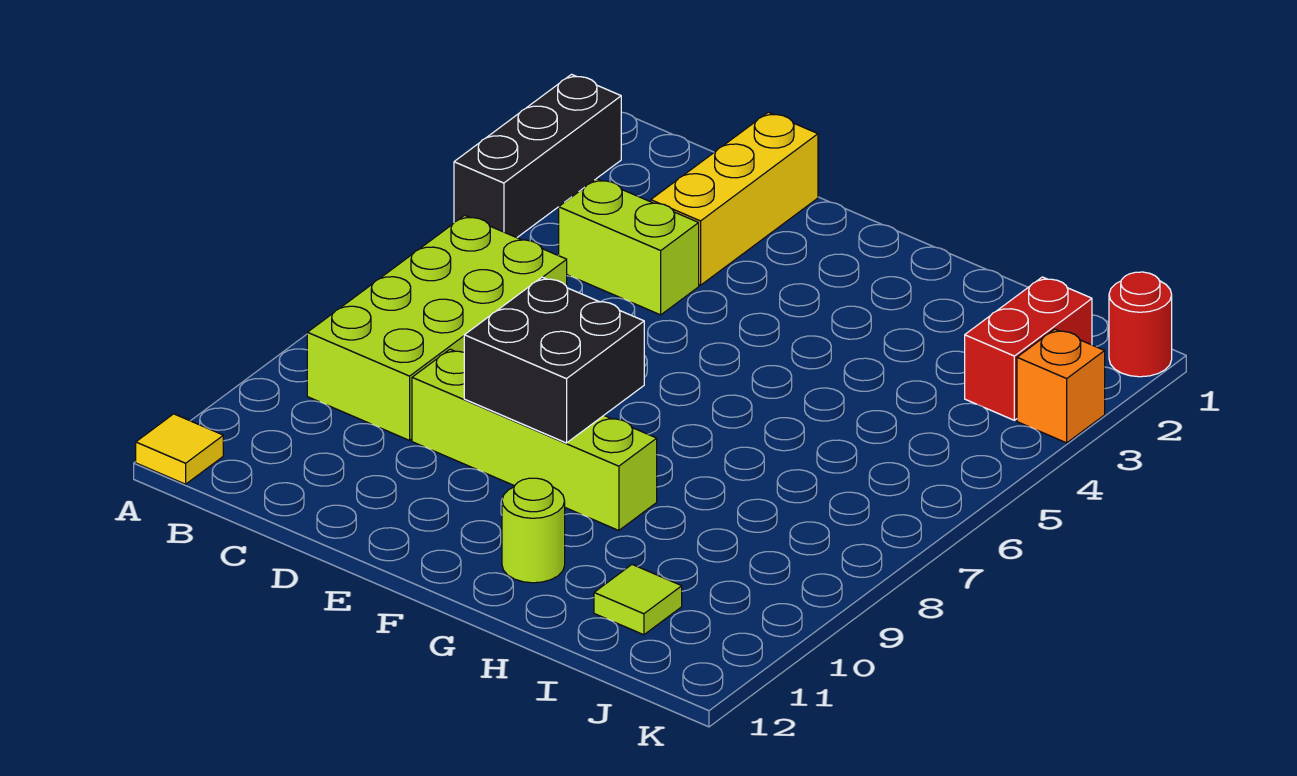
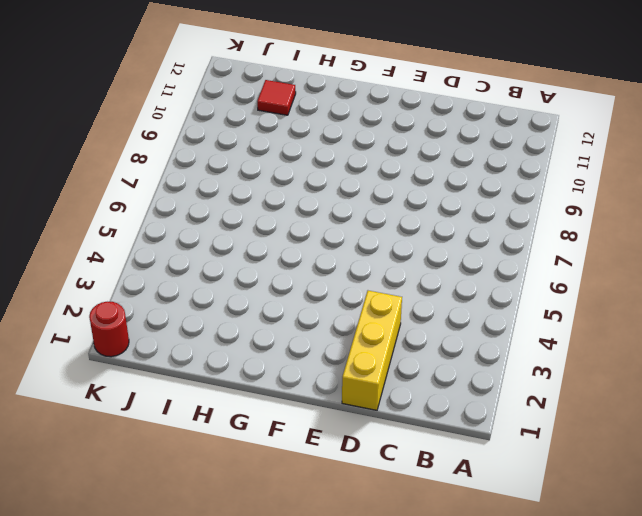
red tile I11 level 1 -> lime tile I11 level 1
none -> black brick A2:A4 level 1
none -> yellow tile A12 level 1
none -> lime brick B6:C9 level 1

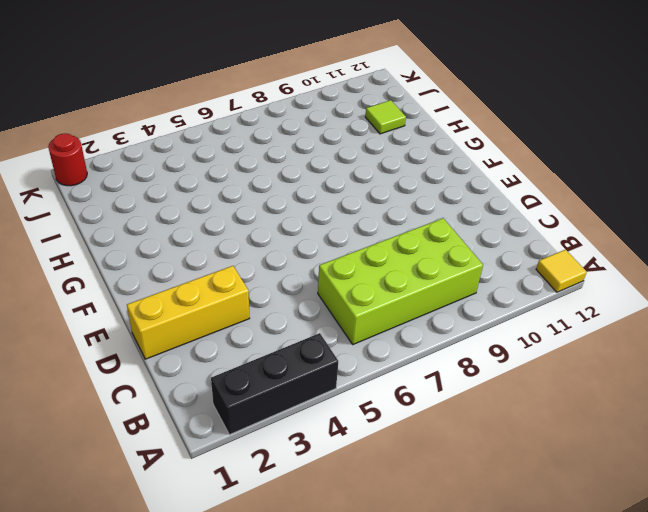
none -> lime brick C4:D4 level 1
none -> lime brick D9:G9 level 1
none -> lime round brick G11 level 1

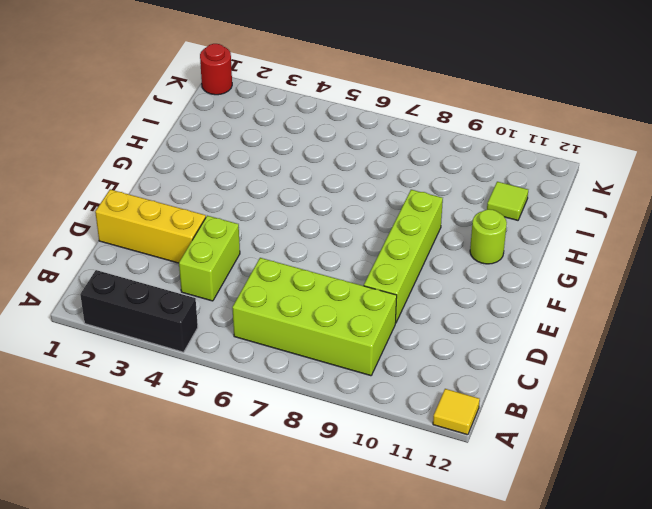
none -> red brick J2:J3 level 1
none -> orange brick K3 level 1
none -> black brick E8:F9 level 2

